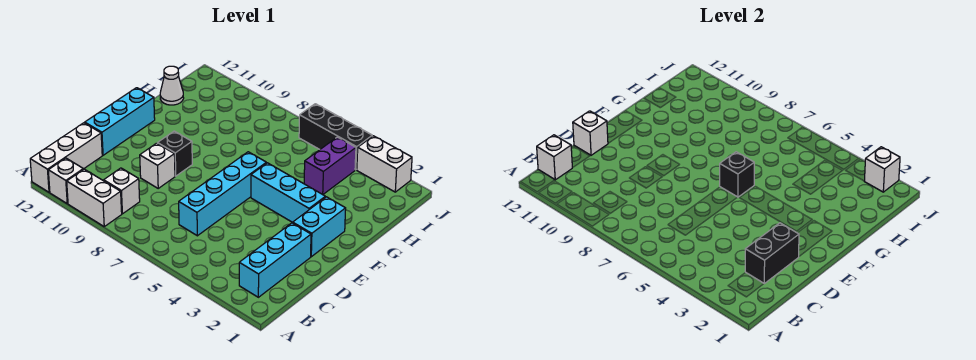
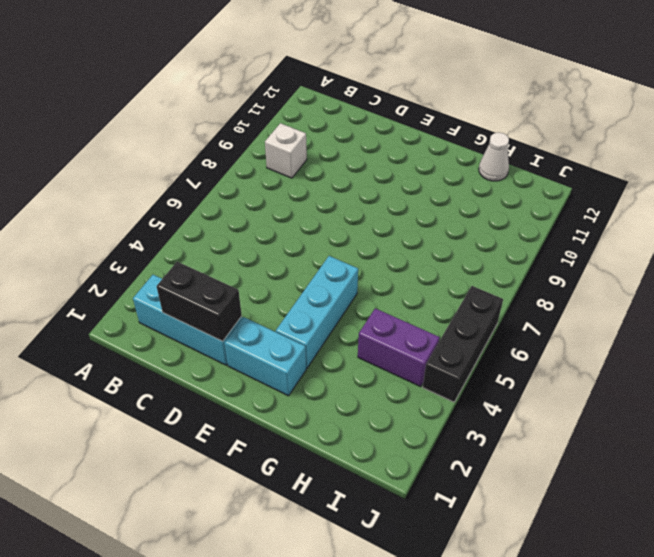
none -> white brick A9:A10 level 1
none -> white brick A11 level 1
none -> white brick A12:C12 level 1

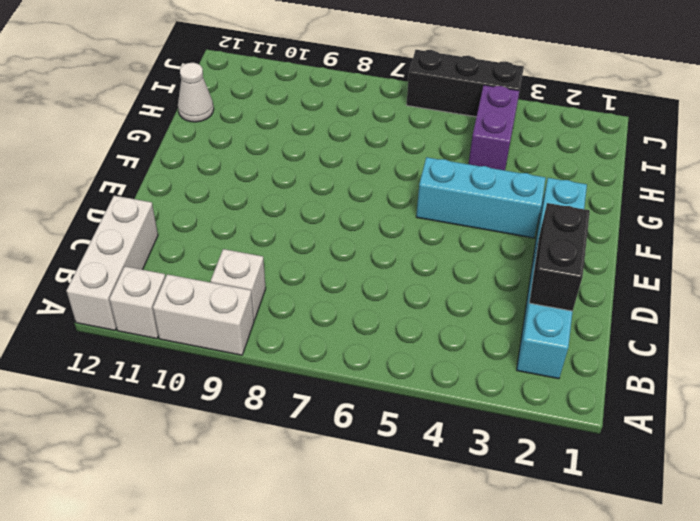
none -> cyan brick C6:F6 level 1
none -> white brick D9 level 1
none -> cyan brick D12:F12 level 1

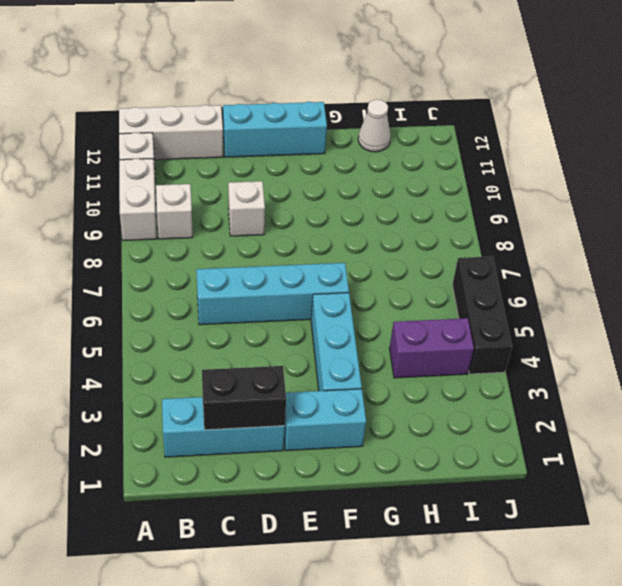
none -> black brick E9 level 1
none -> white brick J2:J3 level 1
none -> white brick B12 level 2

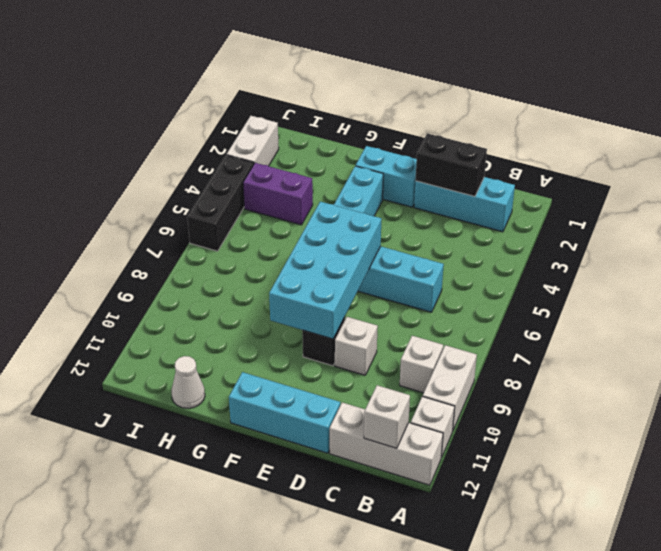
cyan brick E6:F9 level 2 -> black brick F6 level 2
none -> white brick D12 level 2
none -> white brick J2 level 2

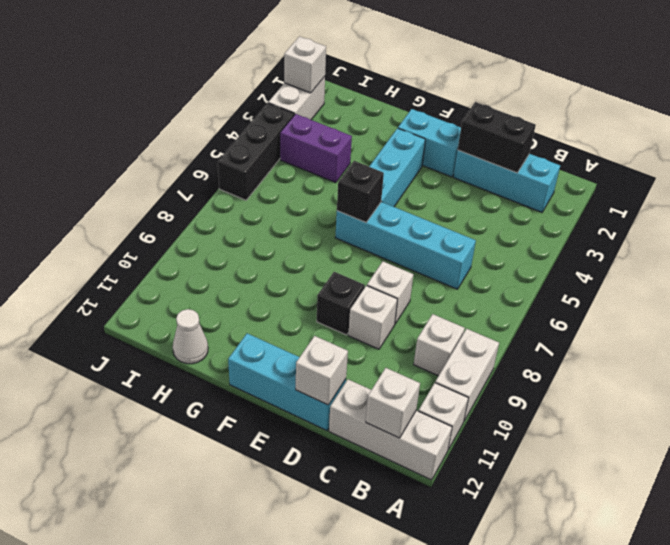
white brick D8 level 1 -> none

